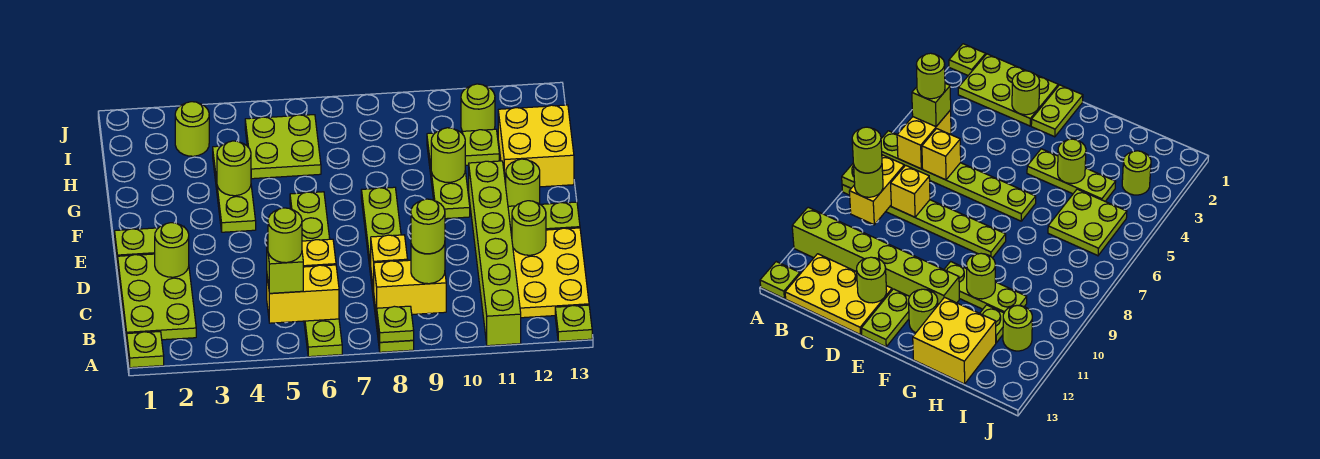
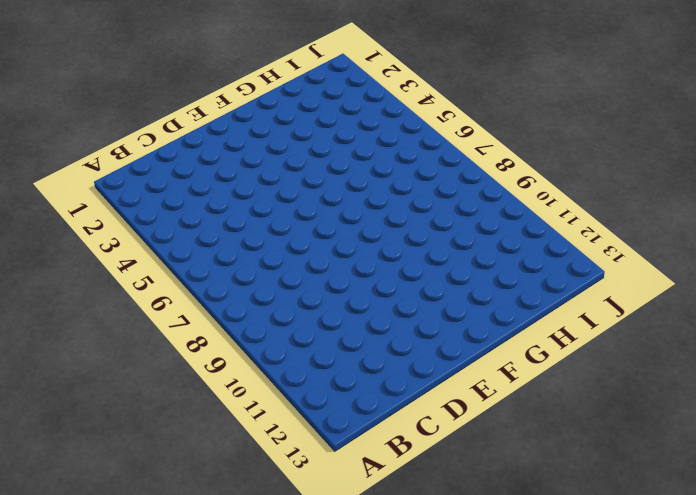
none -> lime plate A1 level 1
none -> lime plate A6:F6 level 1
none -> lime plate A8:F8 level 1
none -> lime brick A11:F11 level 1

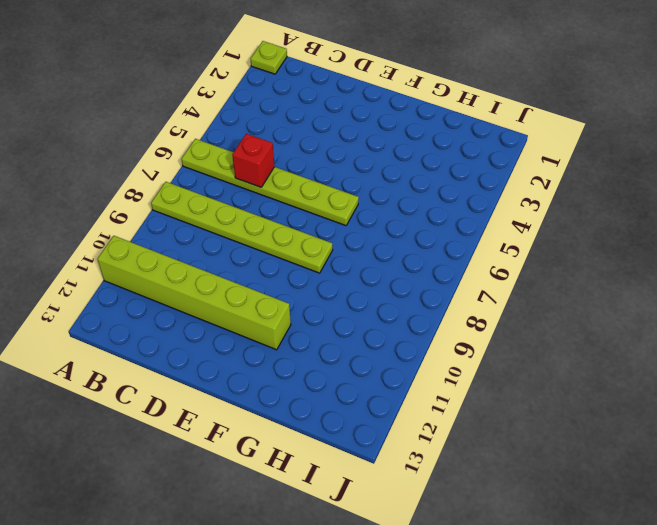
red brick C6 level 2 -> yellow brick C6 level 2
none -> lime plate A13 level 1
none -> lime plate B1:D2 level 1
none -> yellow plate B12:D13 level 1
none -> lime plate E1:E2 level 1

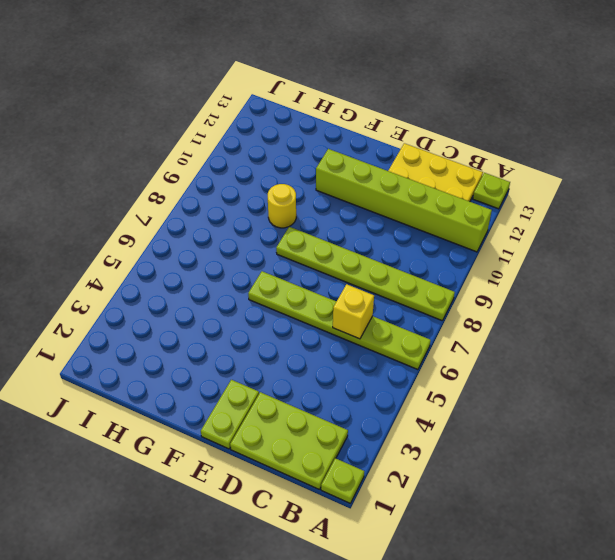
yellow round brick G9 level 1 -> none
none -> lime plate E12:E13 level 1
none -> lime plate F4:H4 level 1
none -> lime plate F10:H10 level 1
none -> lime round brick F12 level 1

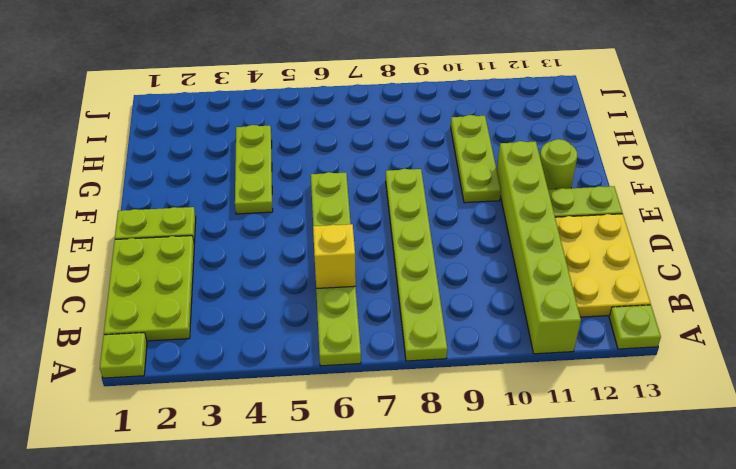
none -> yellow brick G12:H13 level 1
none -> lime plate H5:I6 level 1
none -> lime plate H11 level 1
none -> lime round brick I3 level 1

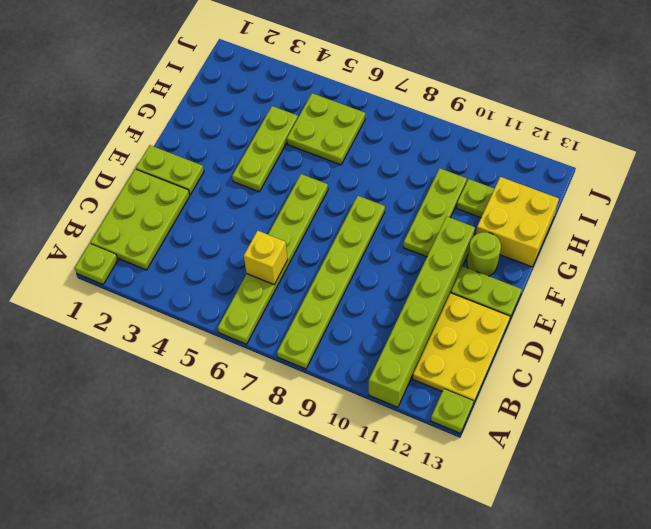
none -> lime round brick I3 level 1
none -> lime round brick I11 level 1
none -> lime plate A8 level 2
none -> yellow brick B5:B6 level 2

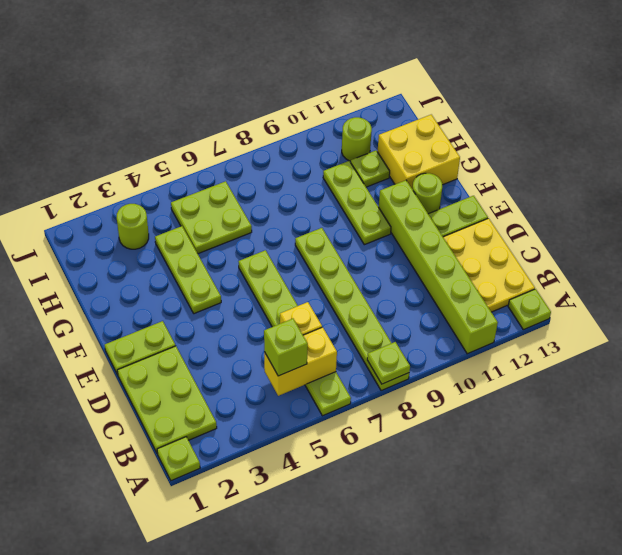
none -> yellow brick B8:B9 level 2
none -> yellow brick C8 level 2
none -> lime round brick D2 level 2
none -> lime round brick D12 level 2

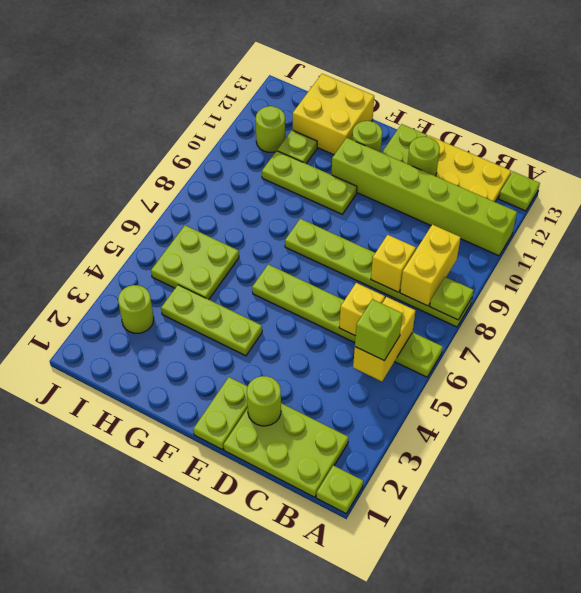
none -> lime round brick G4 level 2
none -> lime round brick G10 level 2
none -> lime round brick B9 level 3
none -> lime round brick B5 level 4

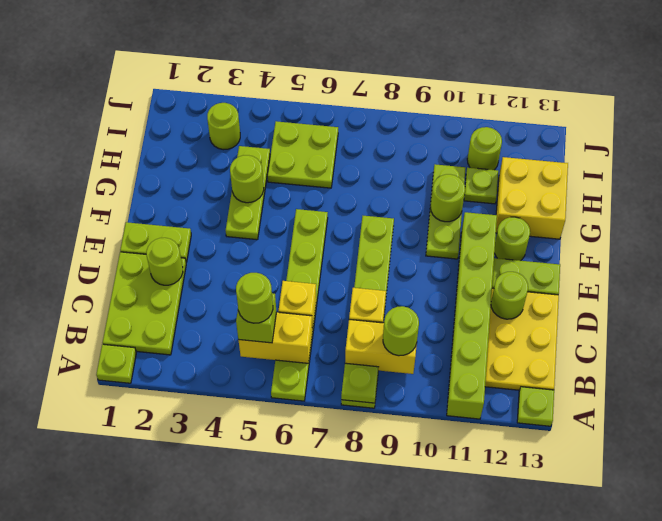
none -> lime round brick B9 level 4

